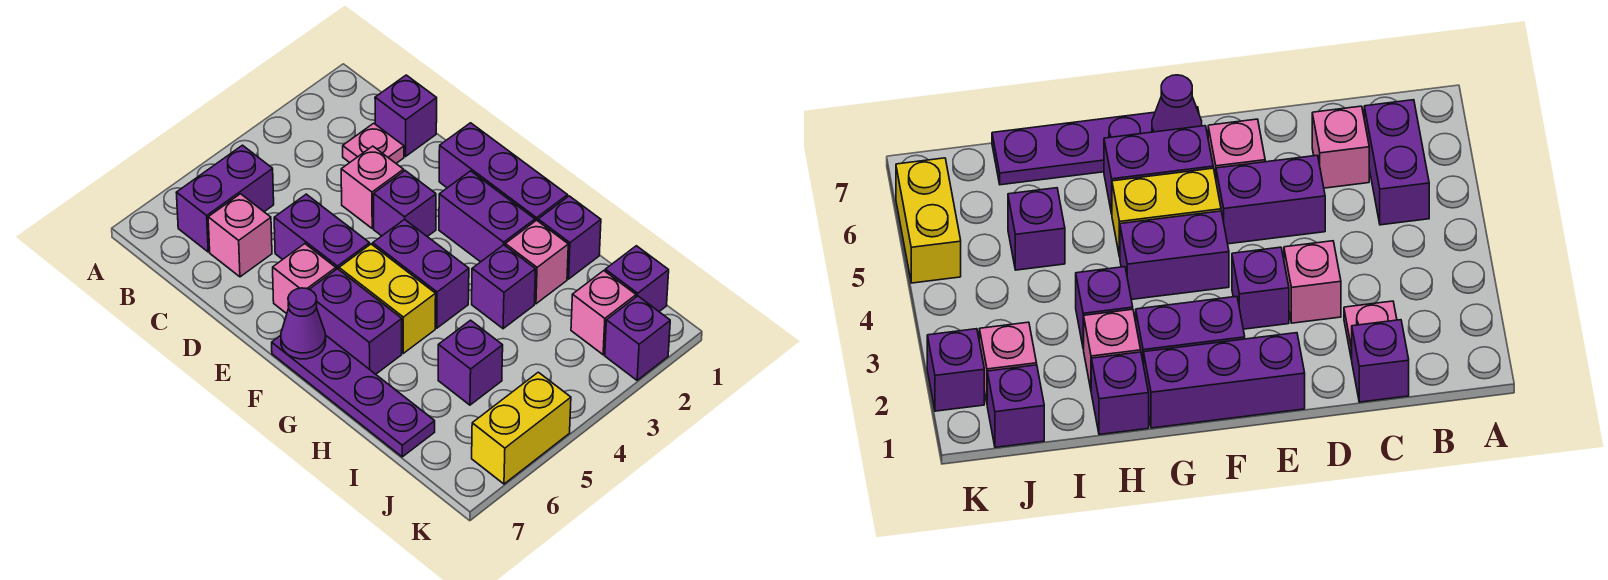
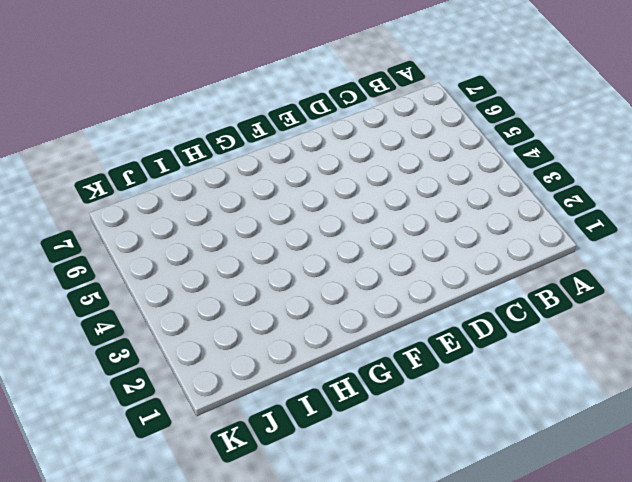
none -> purple brick B5:B6 level 1
none -> purple brick C1 level 1
none -> pink plate C2 level 1

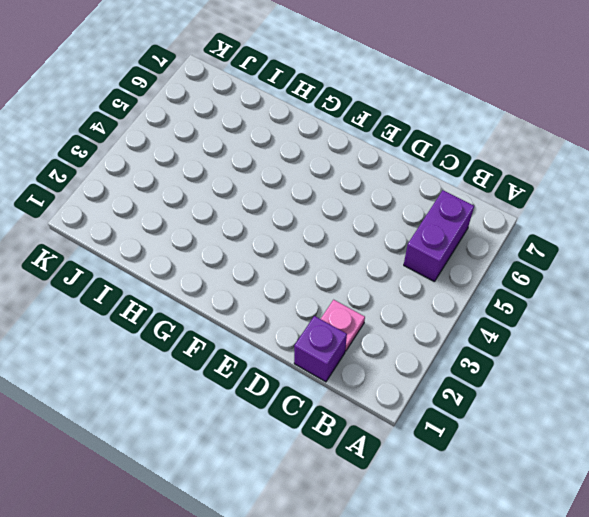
none -> pink brick C6 level 1
none -> pink brick D3 level 1
none -> purple brick D5:E5 level 1

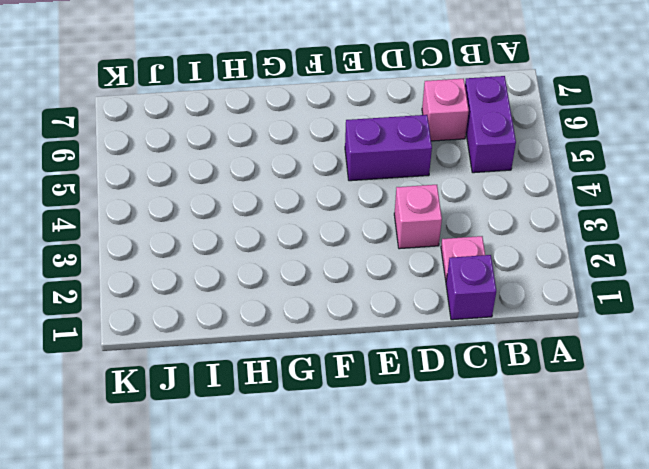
none -> purple brick E1:G1 level 1
none -> purple brick E3 level 1
none -> pink brick E6 level 1

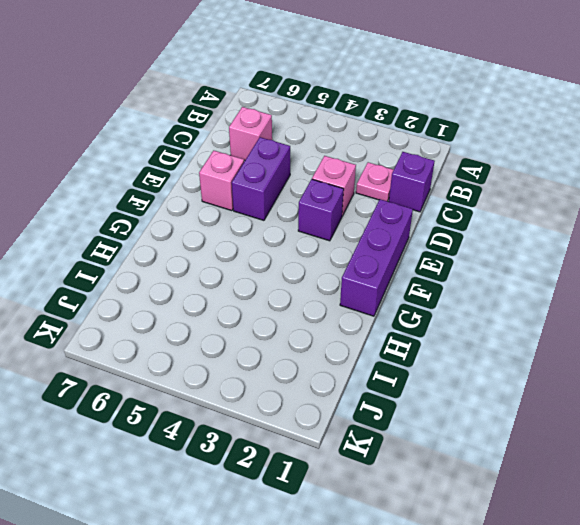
none -> purple brick B5:B6 level 1
none -> purple brick F2:G2 level 1
none -> purple brick F4:G4 level 1

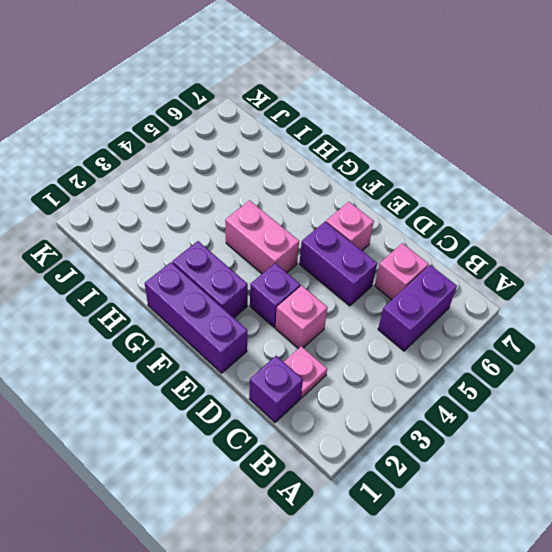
pink brick F4:G4 level 1 -> purple brick F4:G4 level 1
none -> yellow brick F5:G5 level 1
none -> purple brick F6:G6 level 1
none -> purple plate F7:I7 level 1

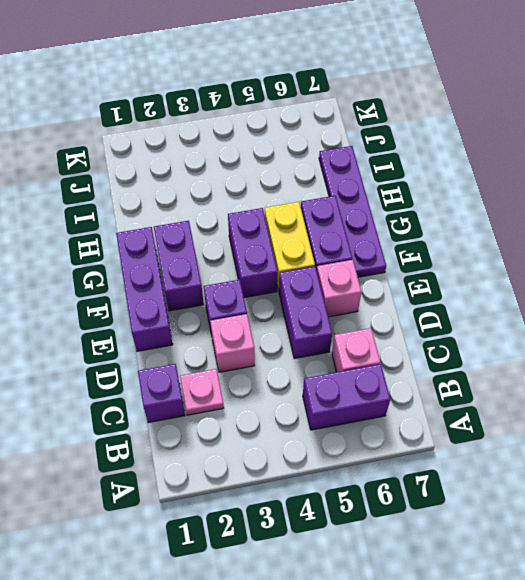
none -> purple brick H1 level 1
none -> pink brick H2 level 1
none -> purple brick H3 level 1

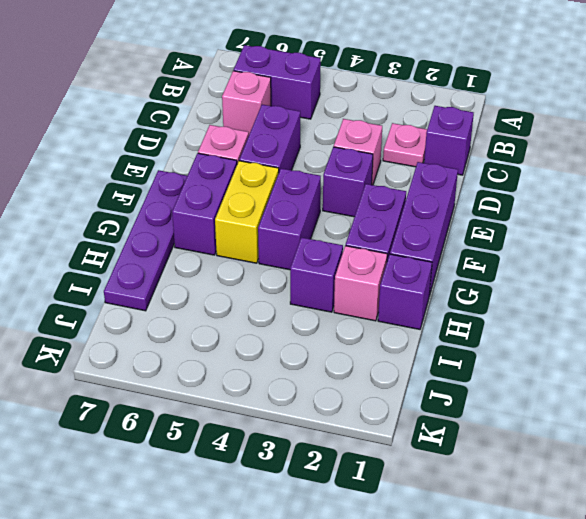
none -> purple brick I5 level 1
none -> purple brick J1 level 1
none -> pink brick J2 level 1

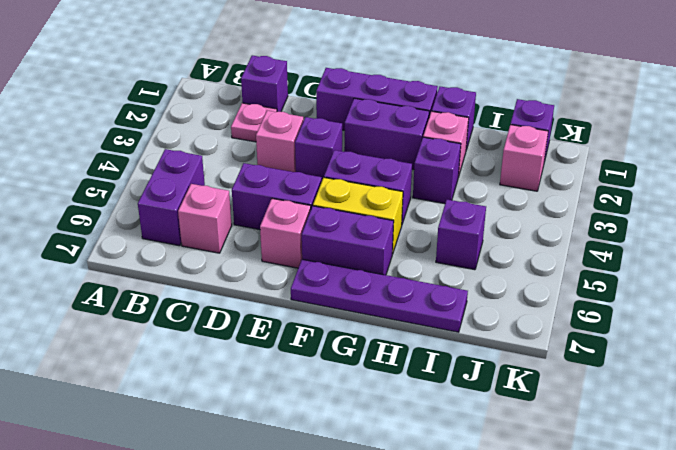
none -> purple brick K2 level 1
none -> yellow brick K5:K6 level 1
none -> purple cone F7 level 2

